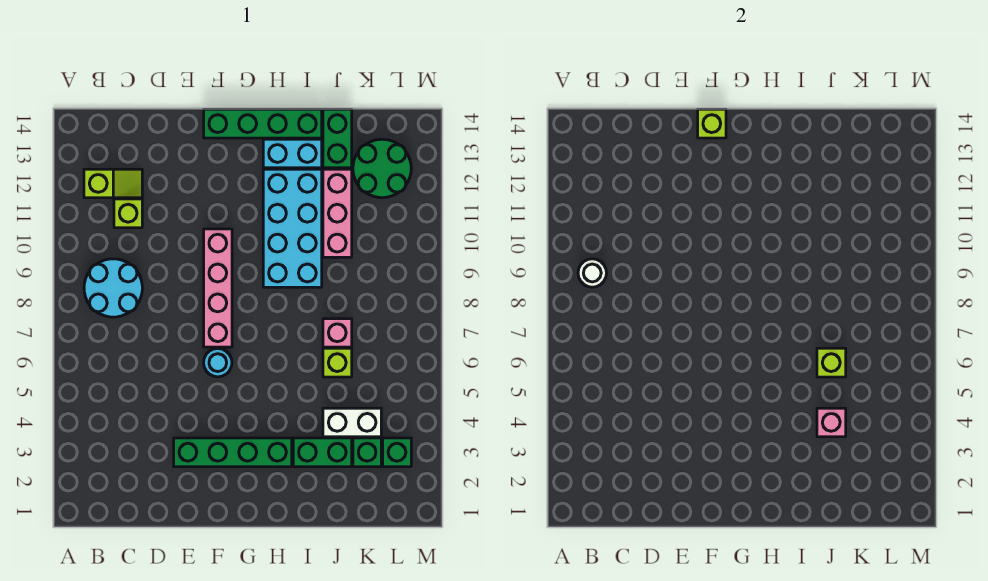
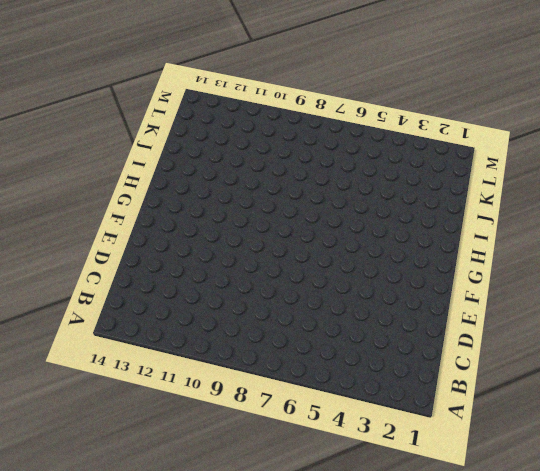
none -> cyan round brick B8:C9 level 1
none -> lime slope B12:C12 level 1 top B
none -> lime brick C11 level 1

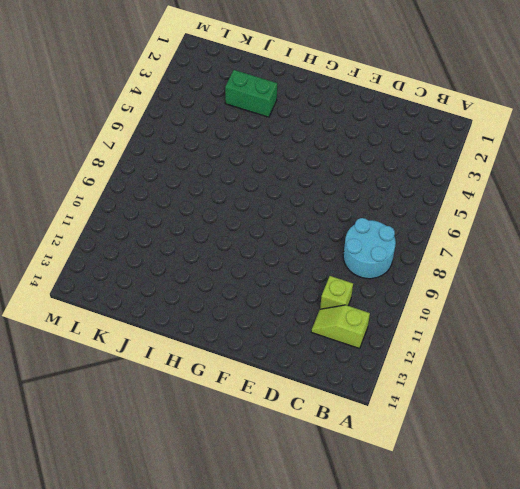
none -> green brick E3:H3 level 1
none -> cyan round brick F6 level 1
none -> pink brick F7:F10 level 1

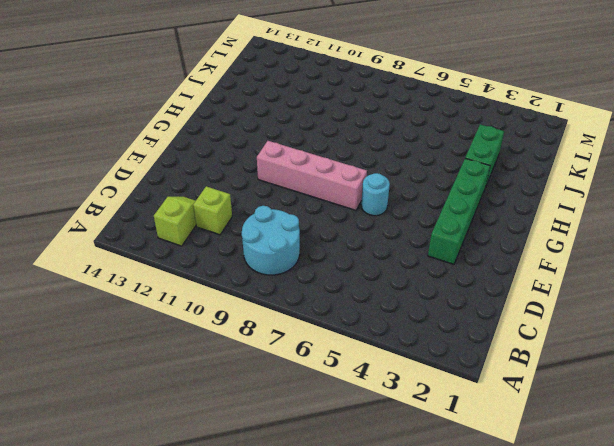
none -> green brick F14:I14 level 1
none -> cyan brick H9:I12 level 1
none -> cyan brick H13:I13 level 1

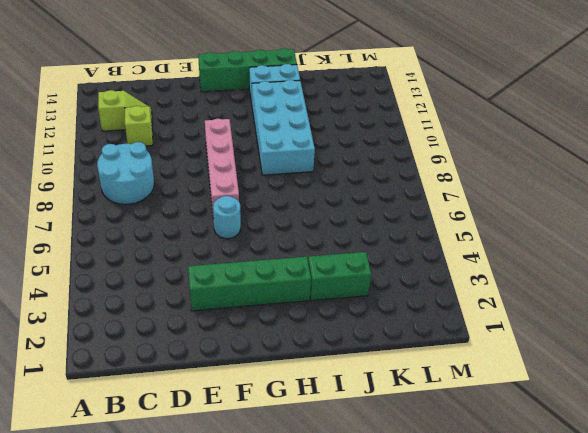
none -> white brick J4:K4 level 1
none -> lime brick J6 level 1
none -> pink brick J7 level 1

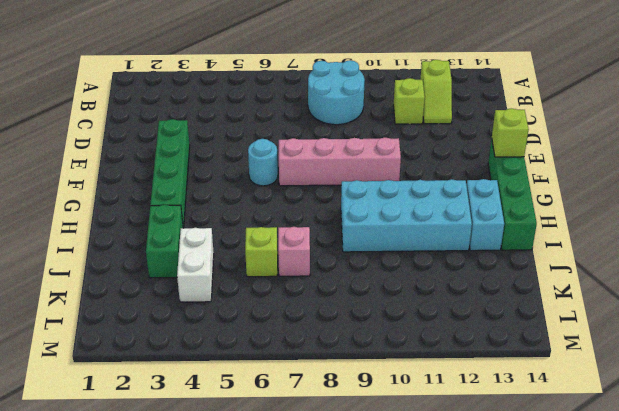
none -> pink brick J10:J12 level 1
none -> green brick J13:J14 level 1
none -> green brick K3 level 1

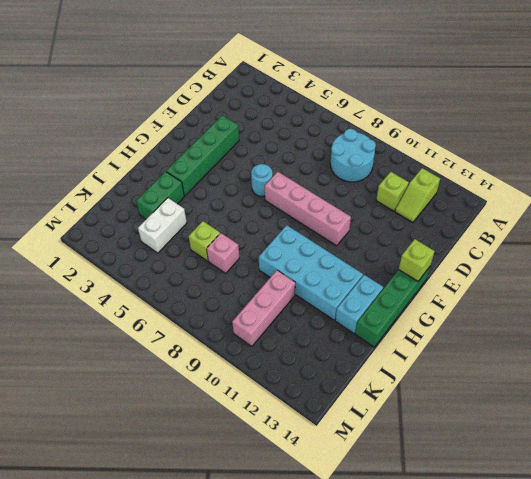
pink brick J10:L10 level 1 -> pink brick J10:J12 level 1
none -> green brick J13:J14 level 1
none -> green brick K3 level 1
none -> green round brick K12:L13 level 1

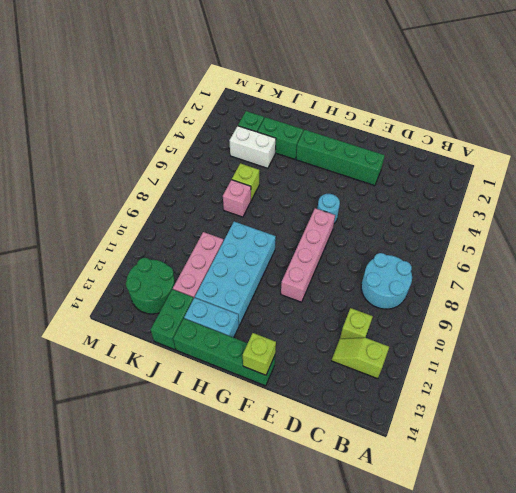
none -> green brick L3 level 1
none -> white round brick B9 level 2
none -> pink brick J4 level 2

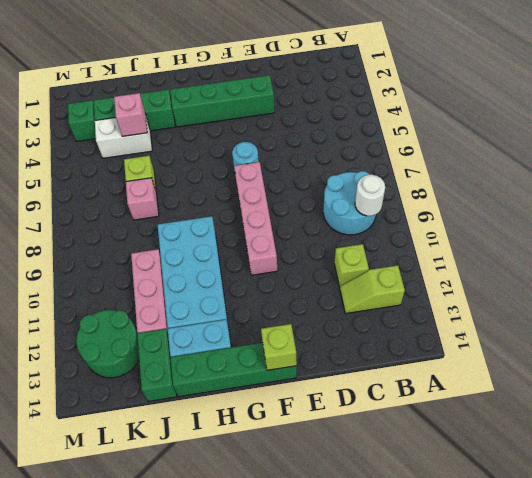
none -> lime brick J6 level 2

